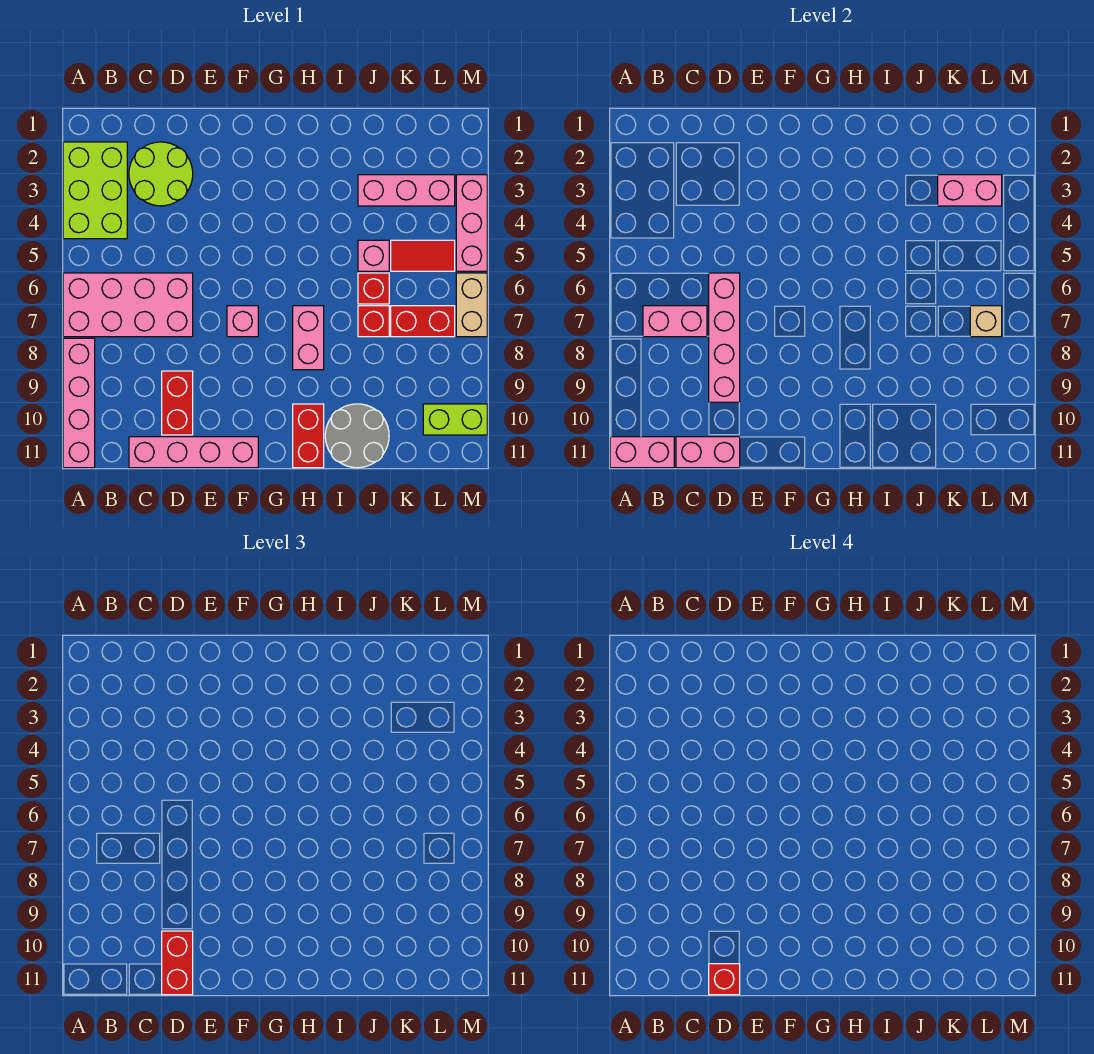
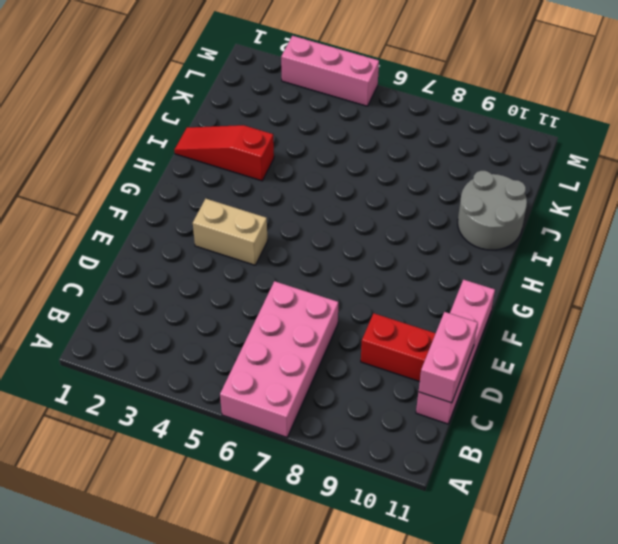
tan brick F3:F4 level 1 -> tan brick M6:M7 level 1
red slope I1:I3 level 1 top 3 -> none
none -> lime brick A2:B4 level 1
none -> pink brick A8:A11 level 1
none -> lime round brick C2:D3 level 1

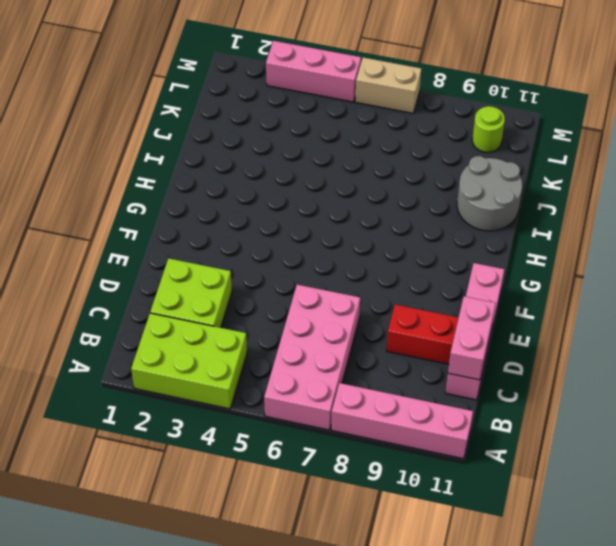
lime brick C2:D3 level 1 -> lime round brick C2:D3 level 1
lime round brick L10 level 1 -> lime brick L10:M10 level 1
none -> pink brick F7 level 1
none -> pink brick H7:H8 level 1
none -> red brick H10:H11 level 1

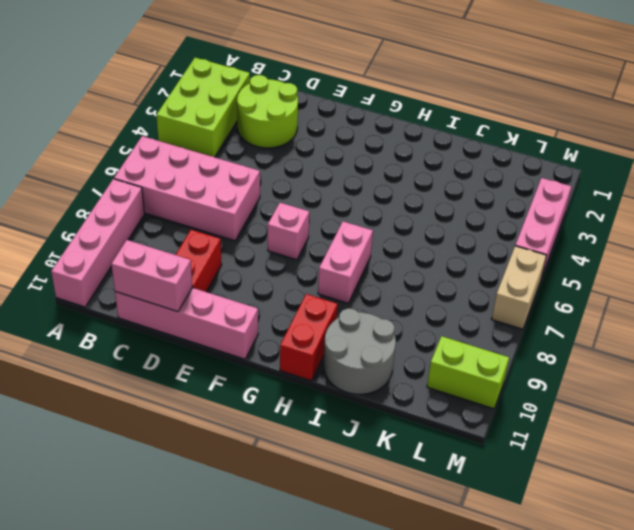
none -> pink brick J3:L3 level 1
none -> pink brick J5 level 1
none -> red brick J6 level 1

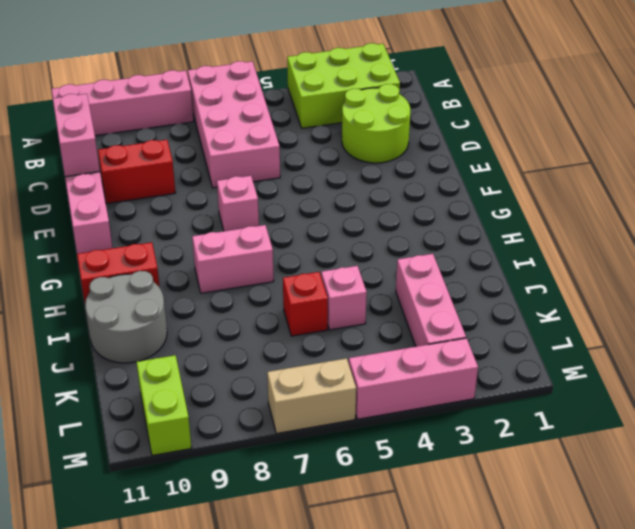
none -> red brick J7 level 1
none -> red tile K5:L5 level 1
none -> red brick K7:L7 level 1

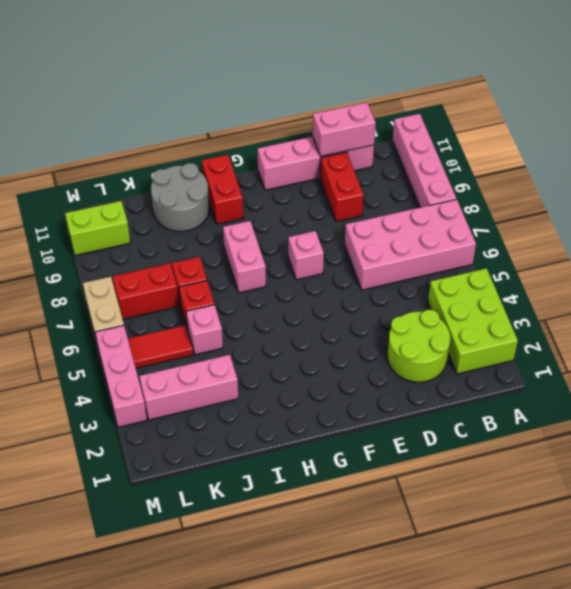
none -> pink brick A11:B11 level 2
none -> pink brick B7:C7 level 2
none -> pink brick D6:D9 level 2

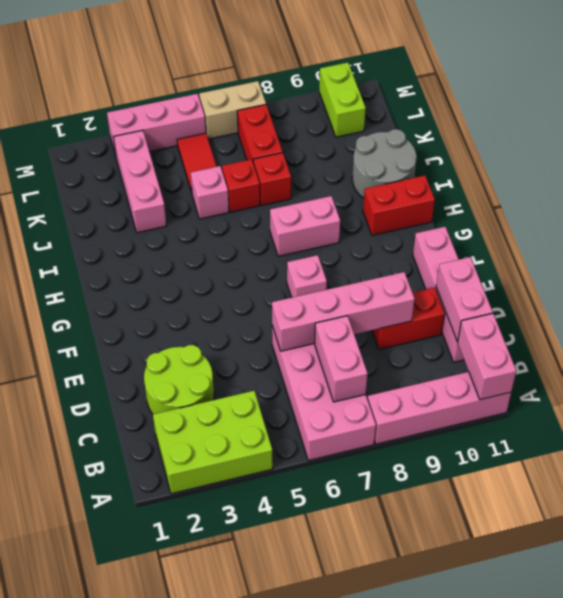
none -> pink brick K3:L3 level 2
none -> tan brick L7 level 2
none -> red brick D10:D11 level 3

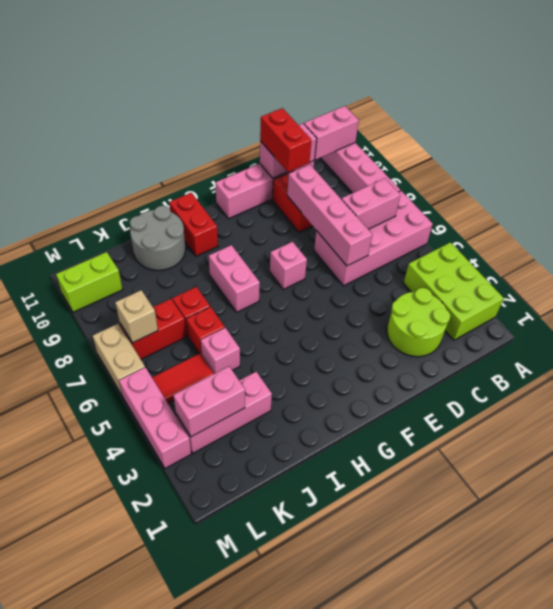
none -> red brick D11 level 4

